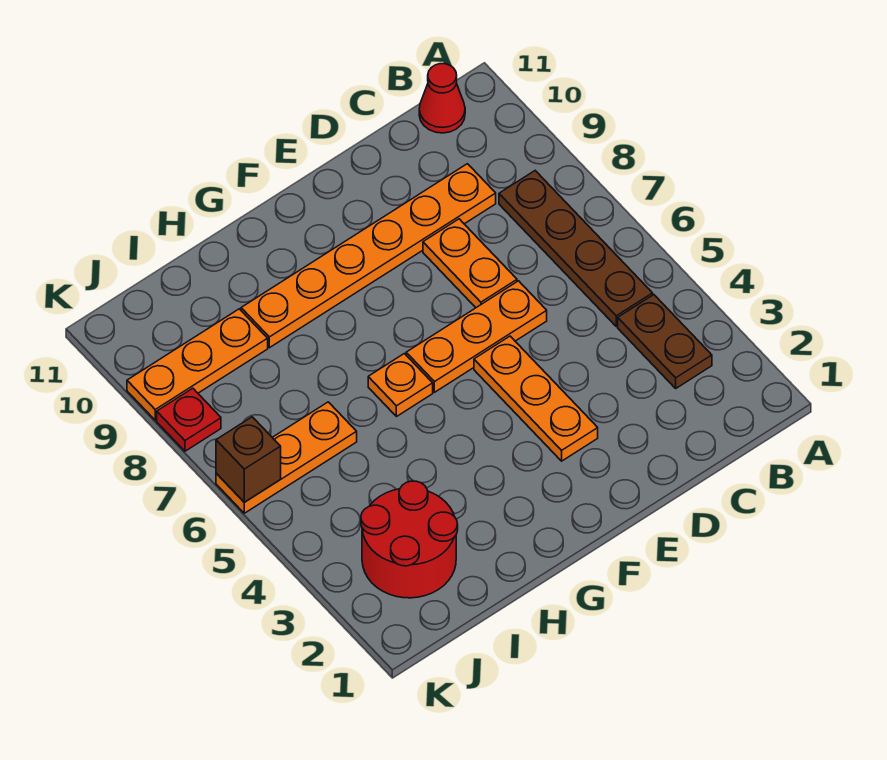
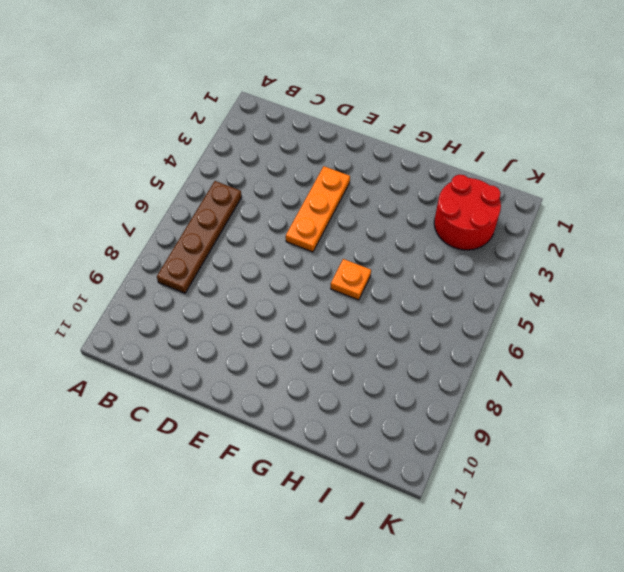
none -> brown plate B3:B4 level 1
none -> red cone B11 level 1
none -> orange plate C9:H9 level 1

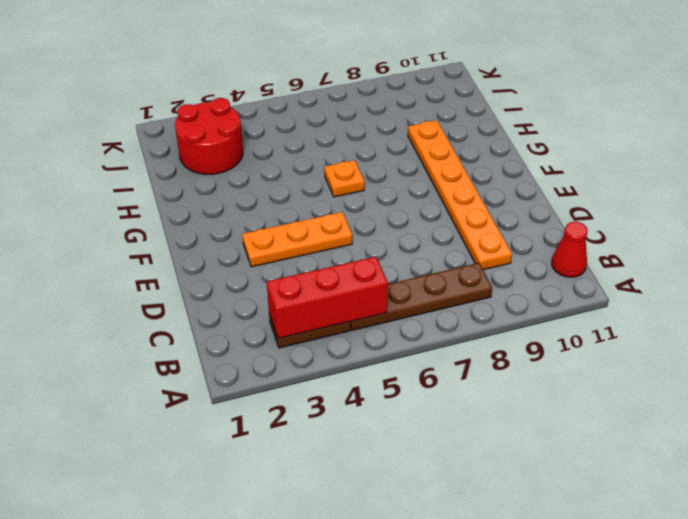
red brick B3:B5 level 2 -> none
none -> orange plate D6:F6 level 1
none -> orange plate D7:D8 level 1
none -> orange plate I6:K6 level 1

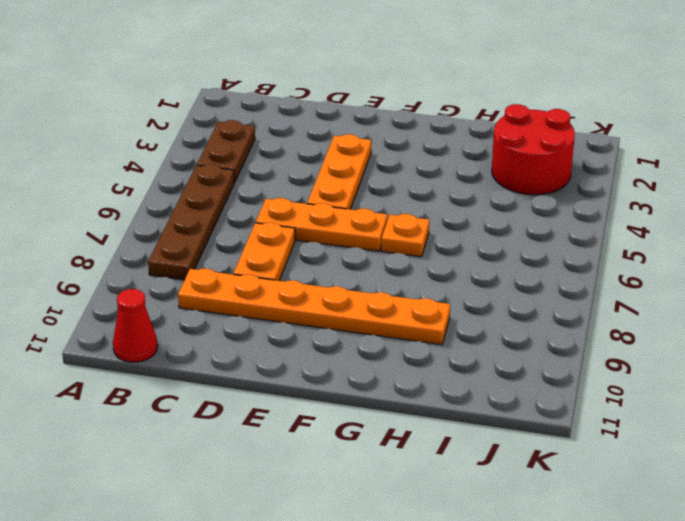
none -> orange plate I6:K6 level 1
none -> orange plate I9:K9 level 1
none -> red plate K8 level 1

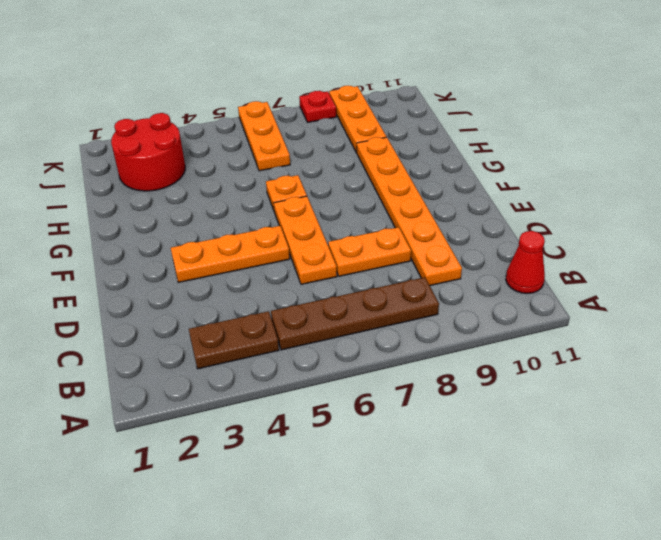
none -> brown brick K6 level 2

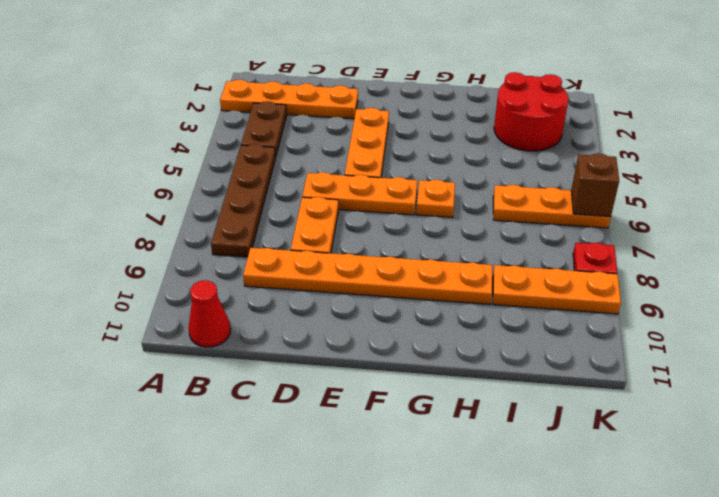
orange plate A2:D2 level 1 -> none

